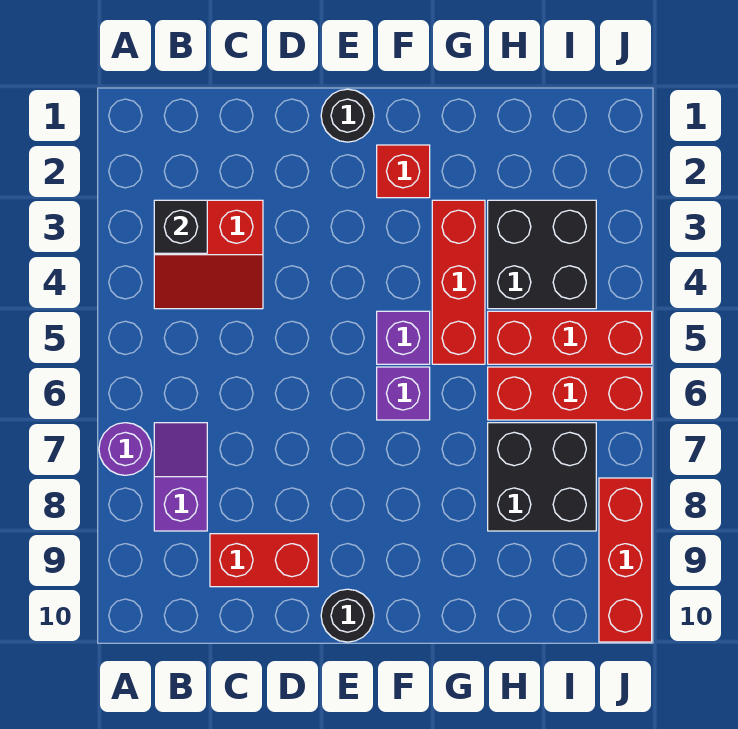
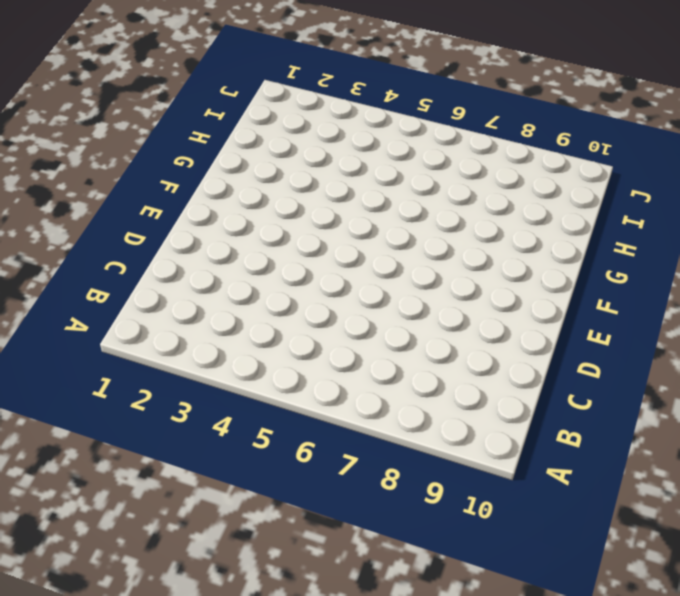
none -> purple round brick A7 level 1
none -> red slope B3:C4 level 1 top 3
none -> purple slope B7:B8 level 1 top 8

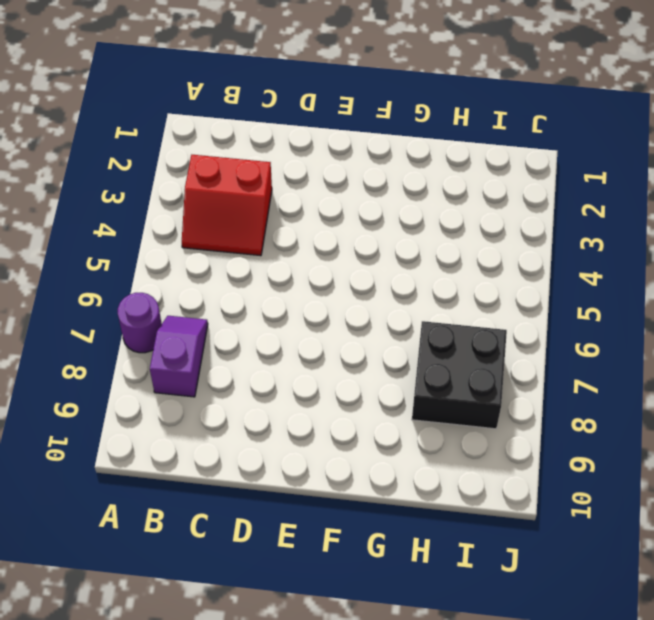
none -> red brick C9:D9 level 1
none -> black round brick E1 level 1
none -> black round brick E10 level 1

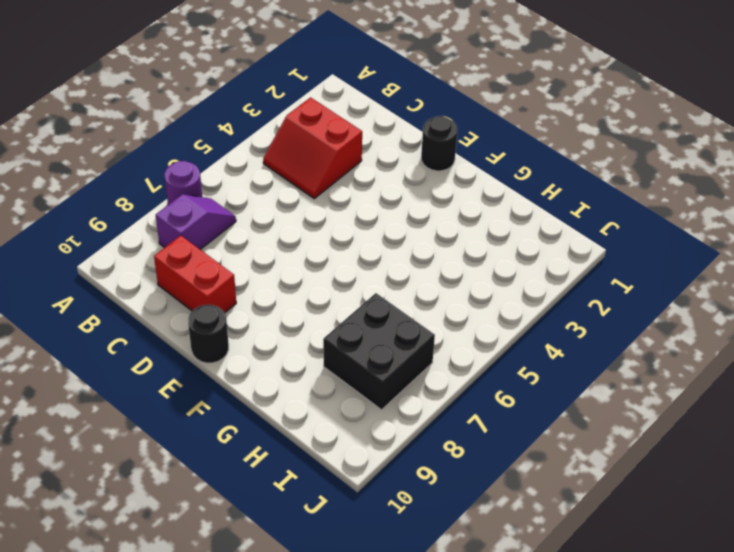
none -> red brick F2 level 1
none -> purple brick F5 level 1
none -> purple brick F6 level 1

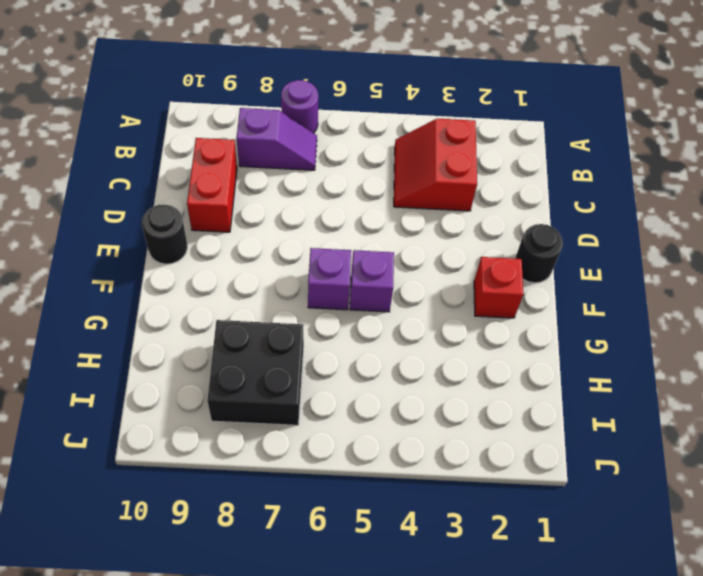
none -> red brick G3:G5 level 1
none -> black brick H3:I4 level 1
none -> red brick H5:J5 level 1

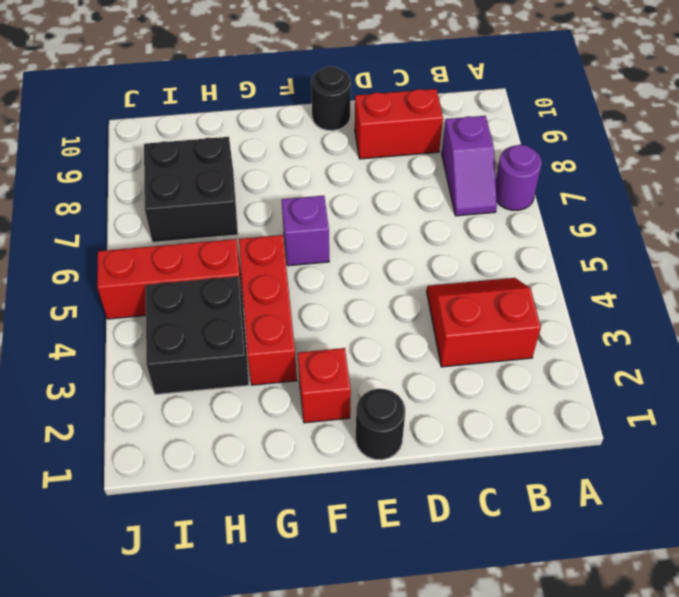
none -> purple brick F5 level 1
none -> red brick H6:J6 level 1
none -> red brick J8:J10 level 1

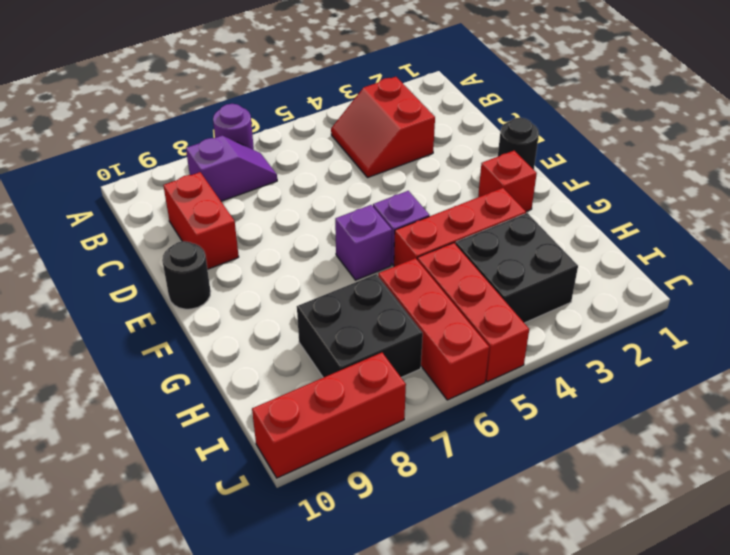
none -> black brick B3 level 2

